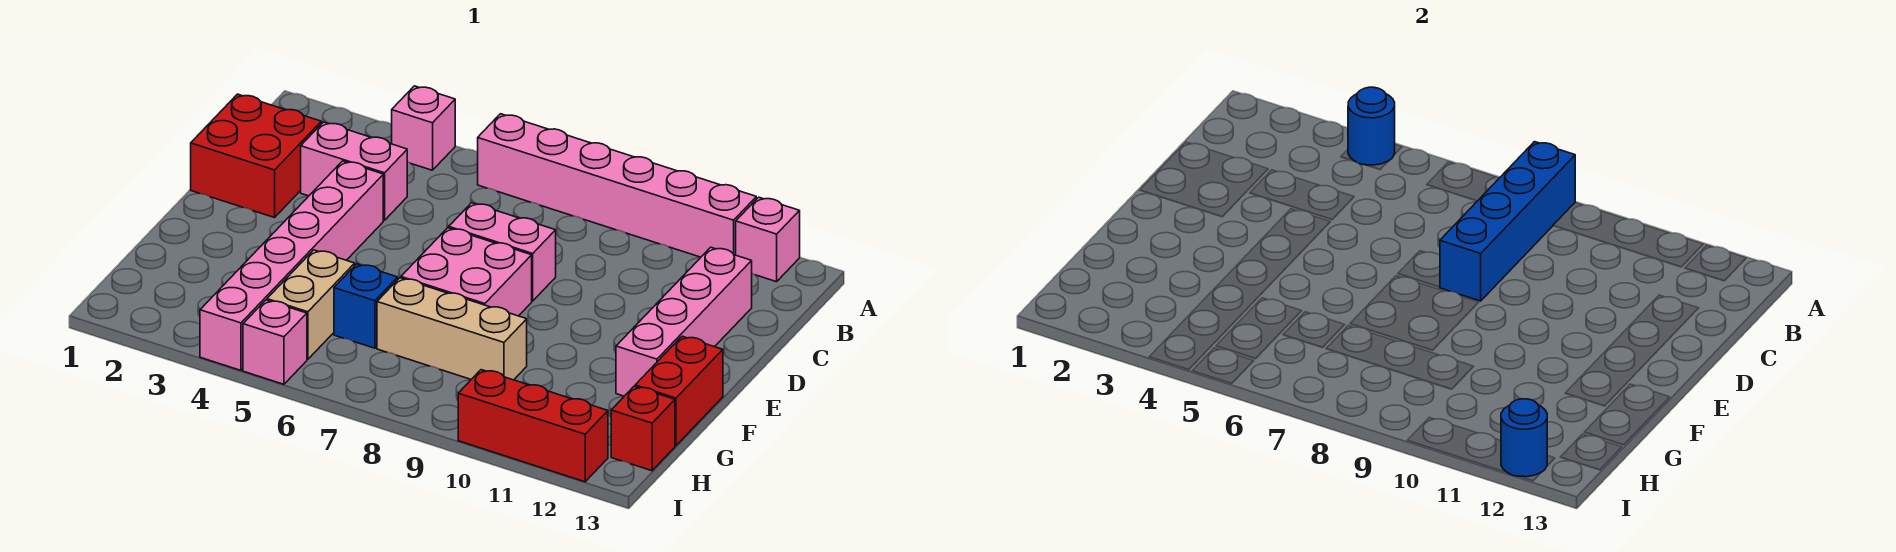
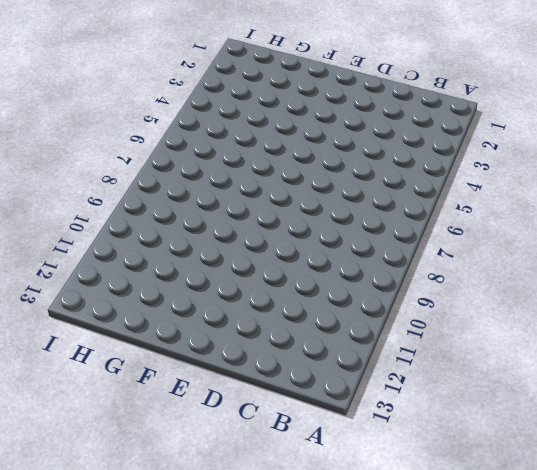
none -> pink brick A4 level 1
none -> pink brick A6:A11 level 1
none -> pink brick A12 level 1

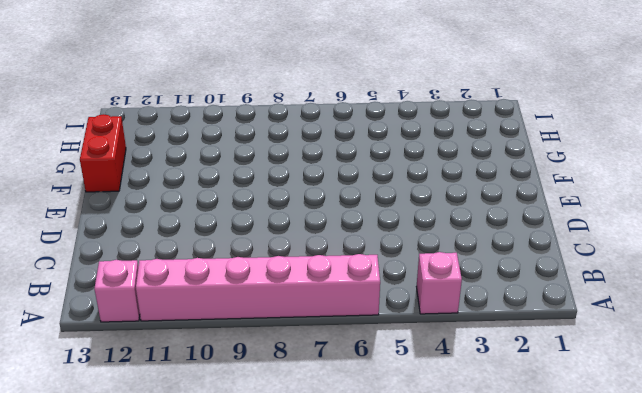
none -> red brick C1:D2 level 1
none -> pink brick C3:C4 level 1
none -> pink brick C12:F12 level 1

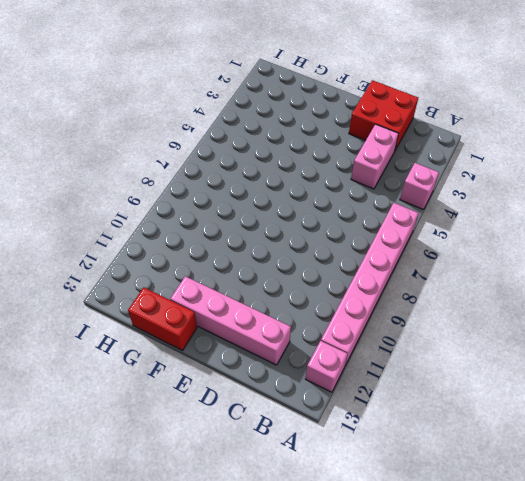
none -> pink brick D4:I4 level 1
none -> pink brick D7:D8 level 1
none -> pink brick E7:F8 level 1

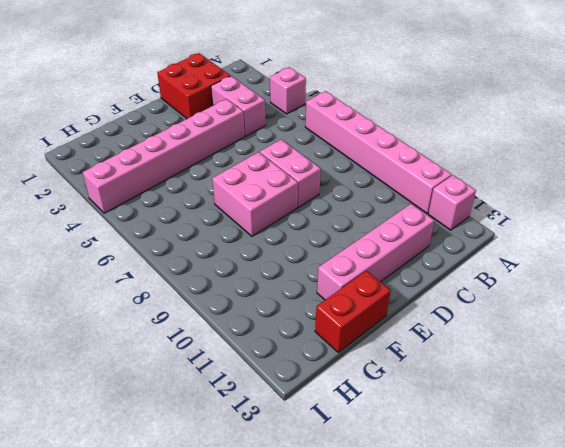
none -> tan brick G5:H5 level 1
none -> blue brick G6 level 1
none -> tan brick G7:G9 level 1

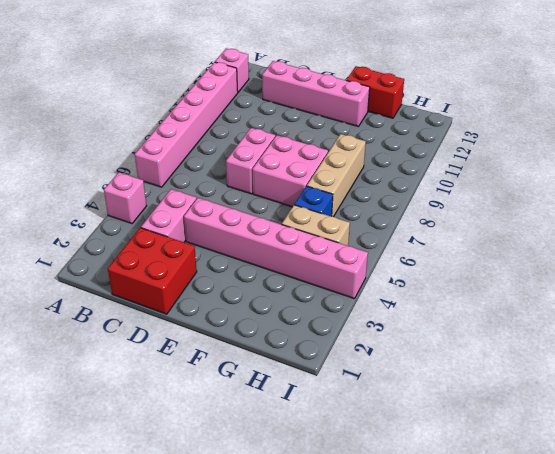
none -> red brick H13 level 1
none -> pink brick I5 level 1
none -> red brick I10:I12 level 1

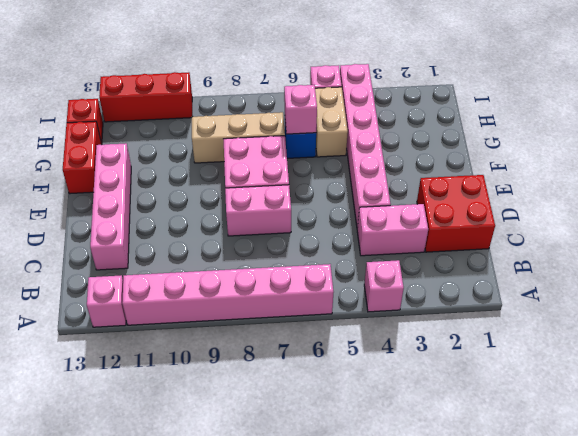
pink brick G6 level 2 -> none
none -> blue round brick A4 level 2
none -> blue brick A8:D8 level 2
none -> blue round brick I12 level 2

